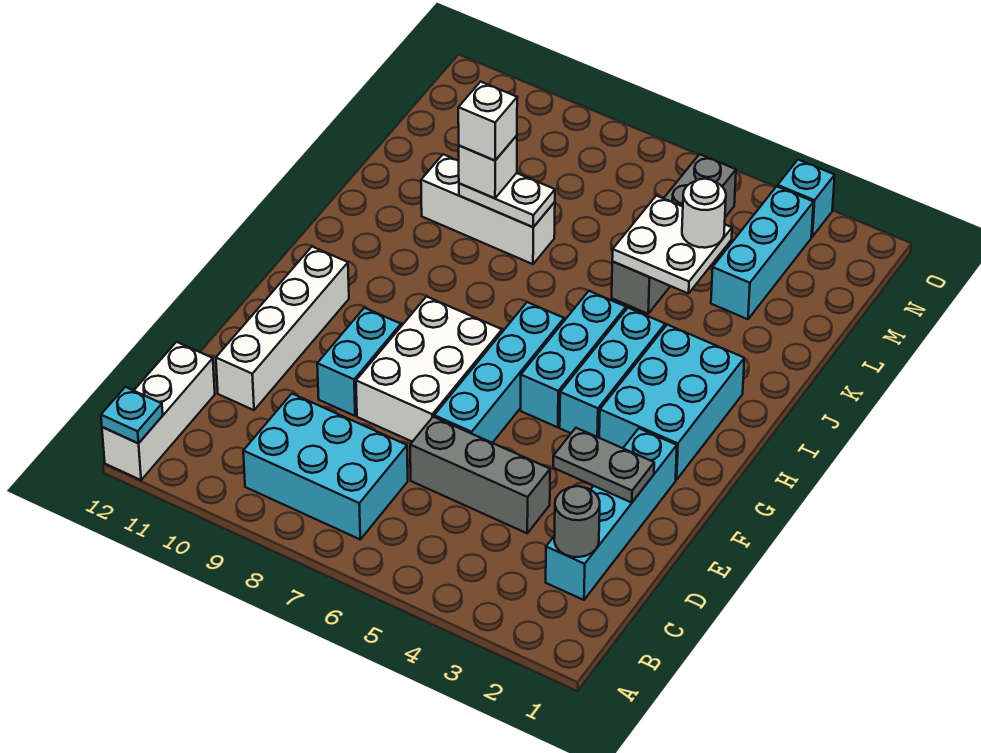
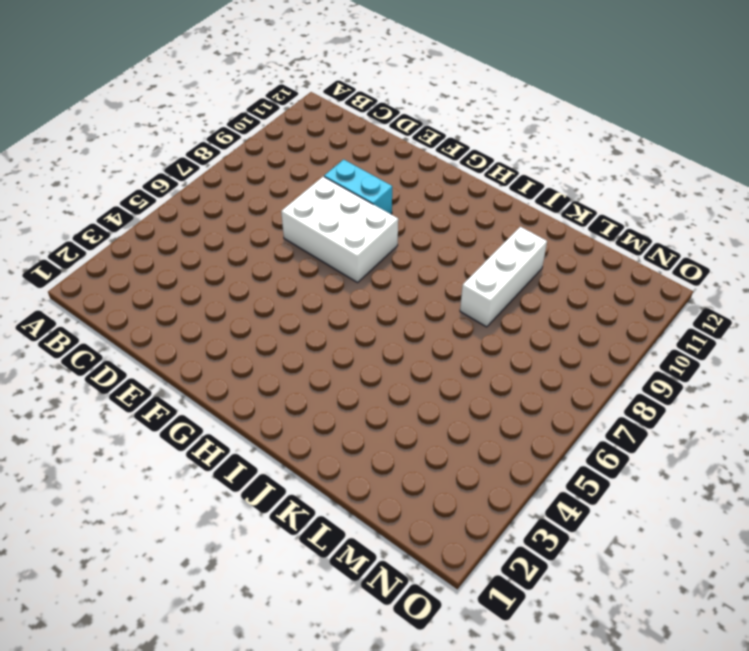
none -> white brick A12:C12 level 1
none -> cyan brick B7:C9 level 1
none -> cyan brick C2:F2 level 1

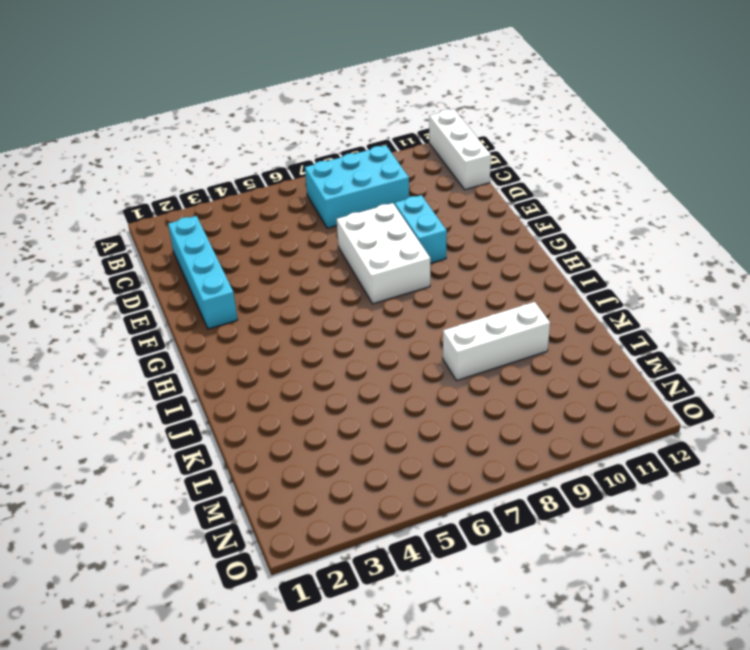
none -> grey brick D4:D6 level 1
none -> white brick D11:G11 level 1
none -> cyan brick E6:H6 level 1

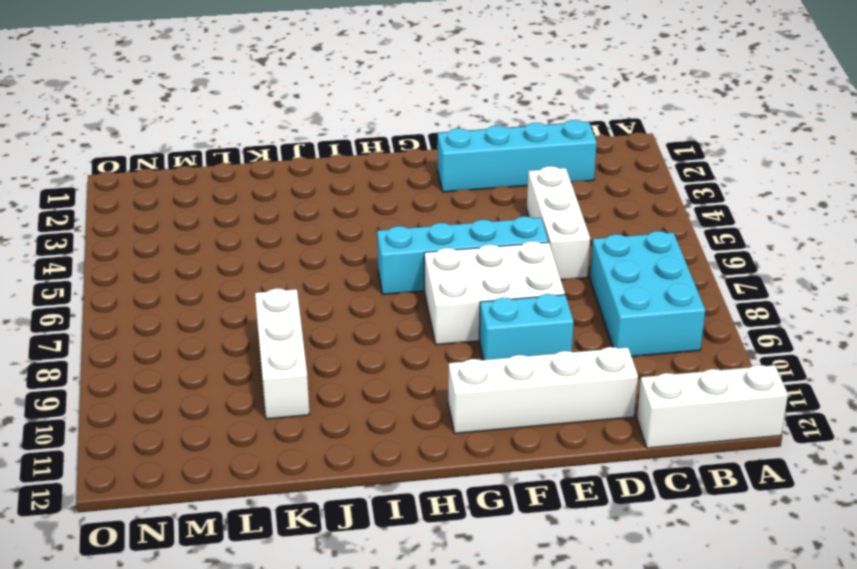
white brick D4:D6 level 1 -> grey brick D4:D6 level 1
none -> cyan brick G2:I3 level 1
none -> cyan brick G4:I4 level 1
none -> cyan brick G5:I5 level 1

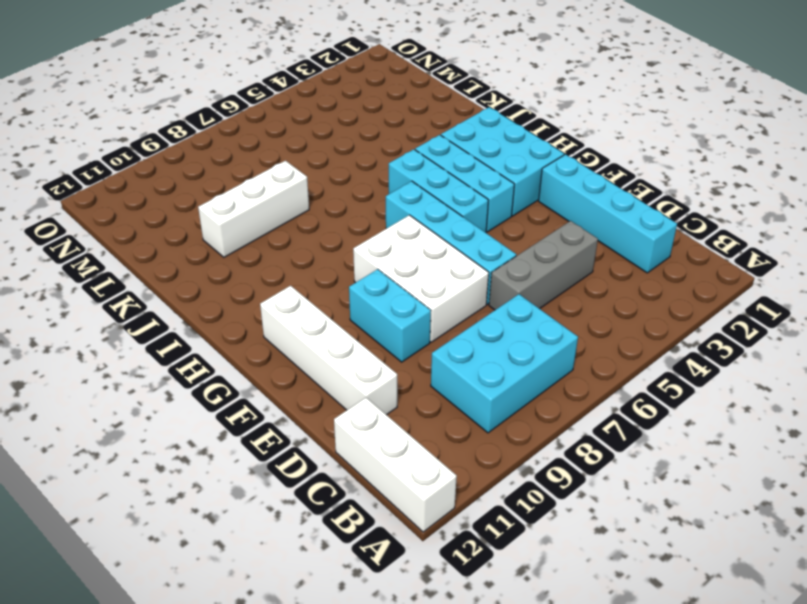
none -> grey brick K5:N5 level 1
none -> cyan brick L3:N3 level 1
none -> cyan brick O3 level 1

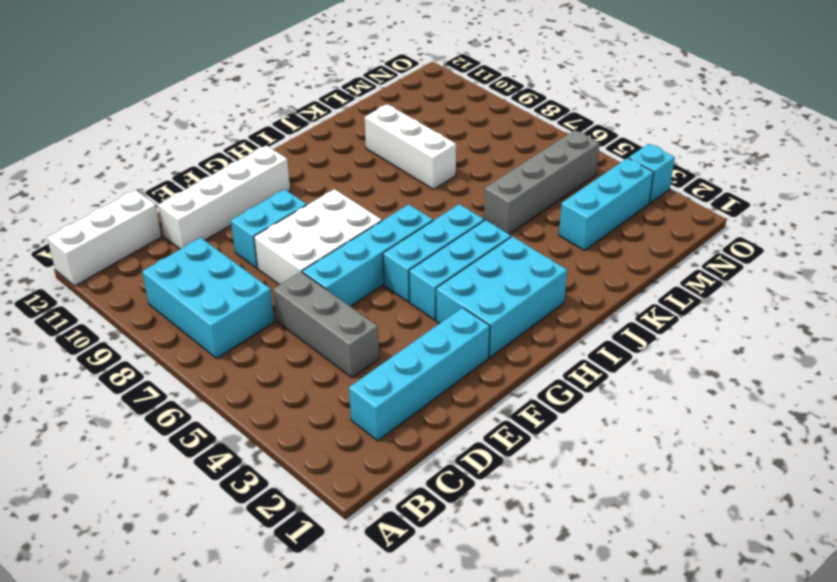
none -> cyan plate A12 level 2
none -> grey round brick C2 level 2
none -> grey plate E2:E3 level 2

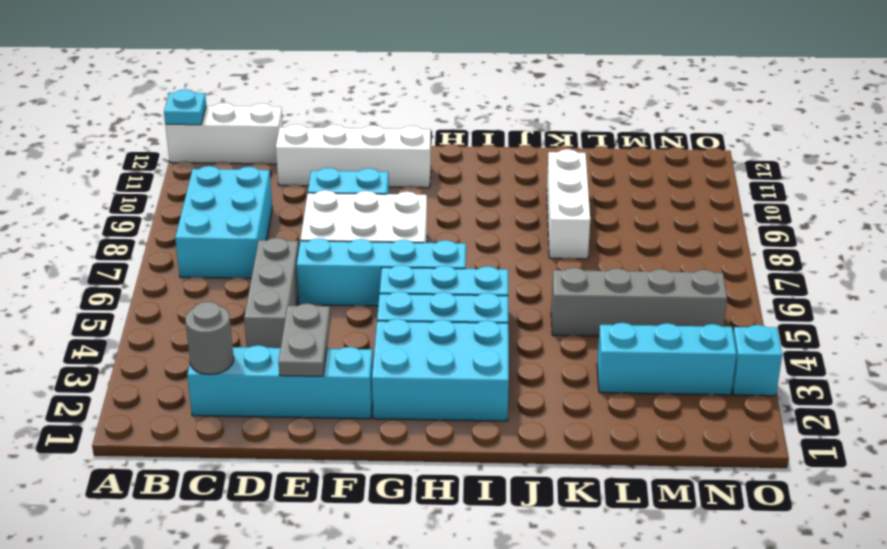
none -> white plate K4:L5 level 2
none -> white plate K8:K9 level 2
none -> white brick K9 level 3

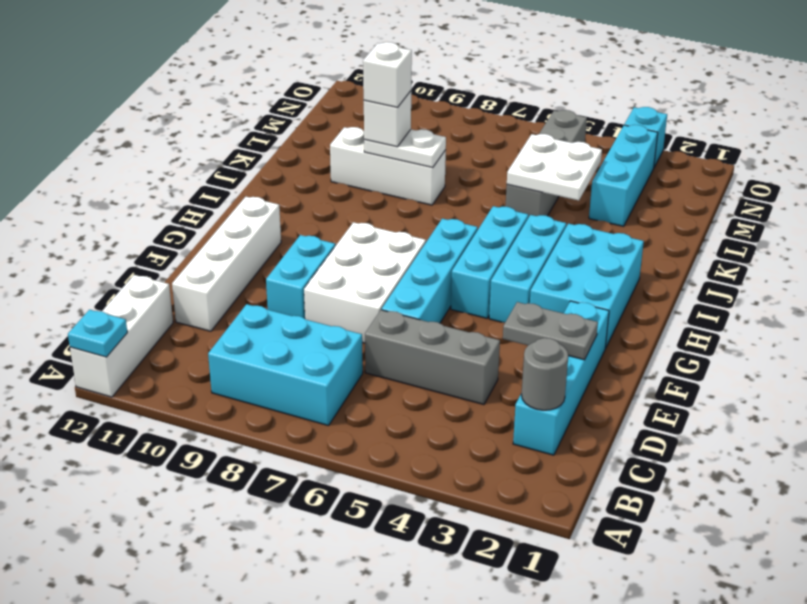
none -> white round brick L4 level 3

